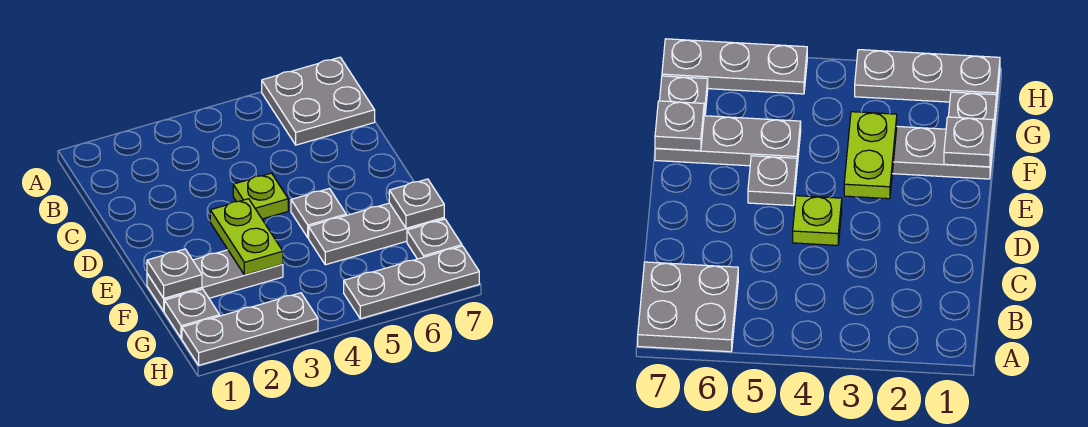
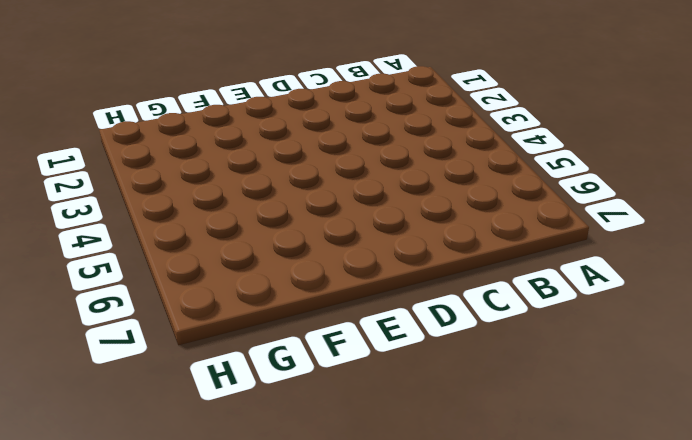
none -> grey plate A6:B7 level 1
none -> lime plate D4 level 1
none -> grey plate E5 level 1

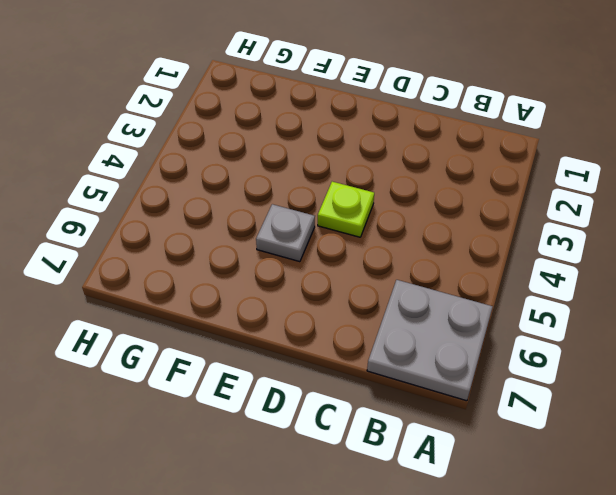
none -> grey plate F1:F3 level 1
none -> grey plate F5:F7 level 1
none -> grey plate G1 level 1

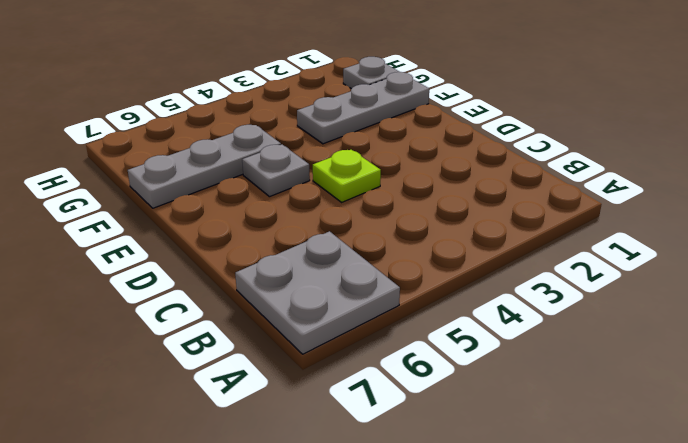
none -> grey plate G7 level 1
none -> grey plate H1:H3 level 1
none -> grey plate H5:H7 level 1

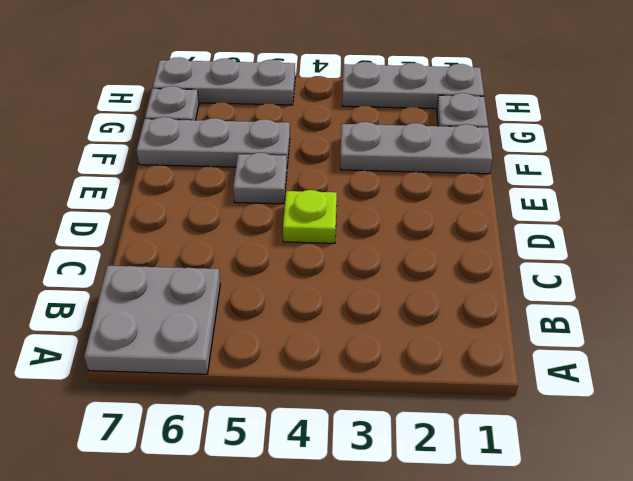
none -> lime plate E3:F3 level 2
none -> grey plate F1 level 2
none -> grey plate F7 level 2

